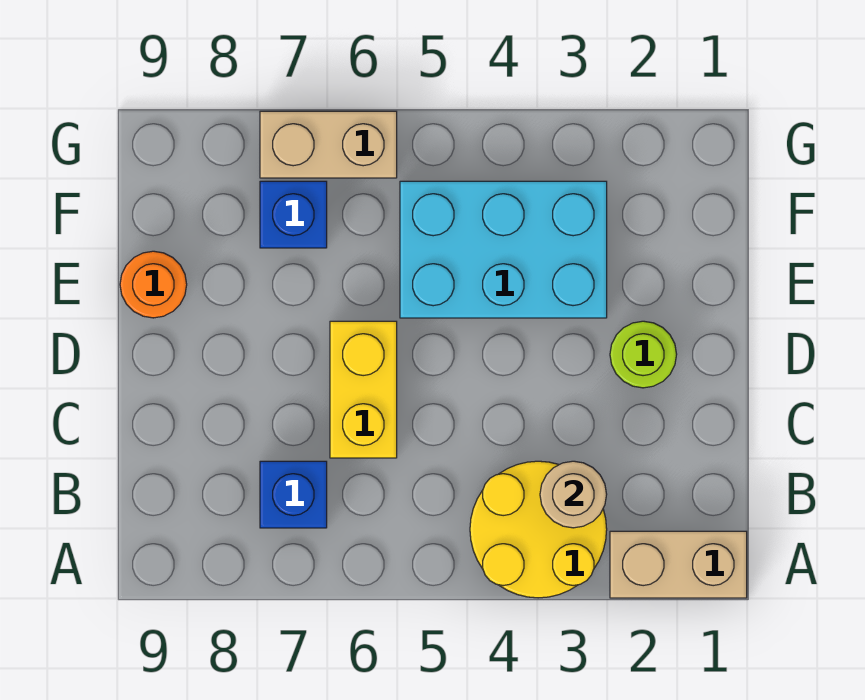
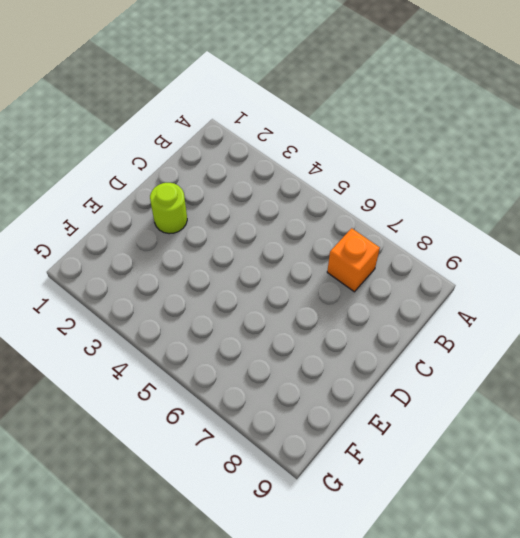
orange brick B7 level 1 -> blue brick B7 level 1
none -> tan brick A1:A2 level 1
none -> yellow round brick A3:B4 level 1

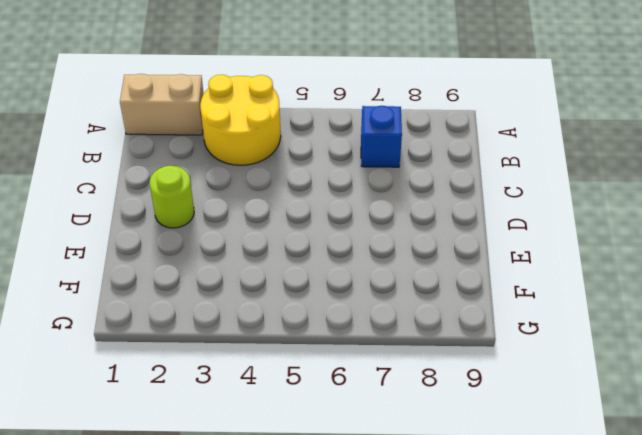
none -> yellow brick C6:D6 level 1
none -> cyan brick E3:F5 level 1

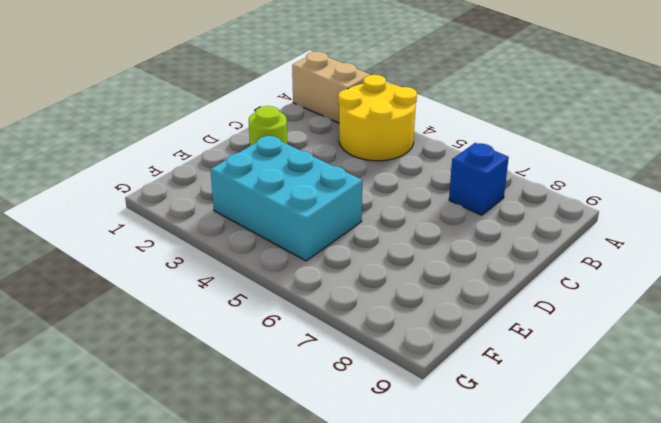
none -> yellow brick C6:D6 level 1
none -> orange round brick E9 level 1

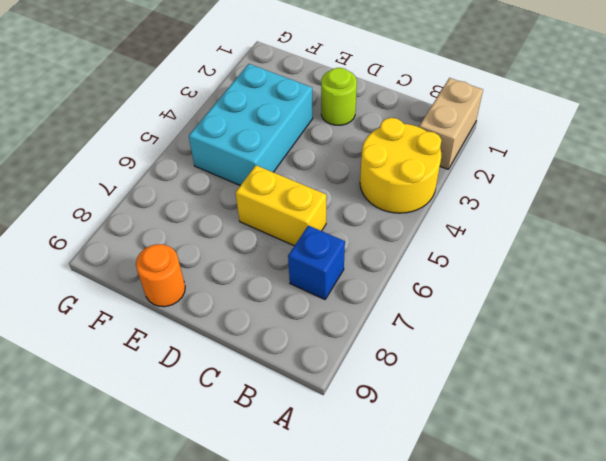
none -> blue brick F7 level 1
none -> tan brick G6:G7 level 1

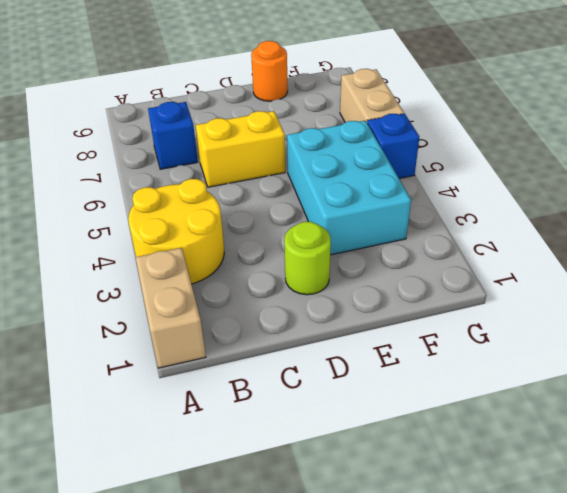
blue brick G5 level 1 -> blue brick F7 level 1
none -> tan round brick B3 level 2

